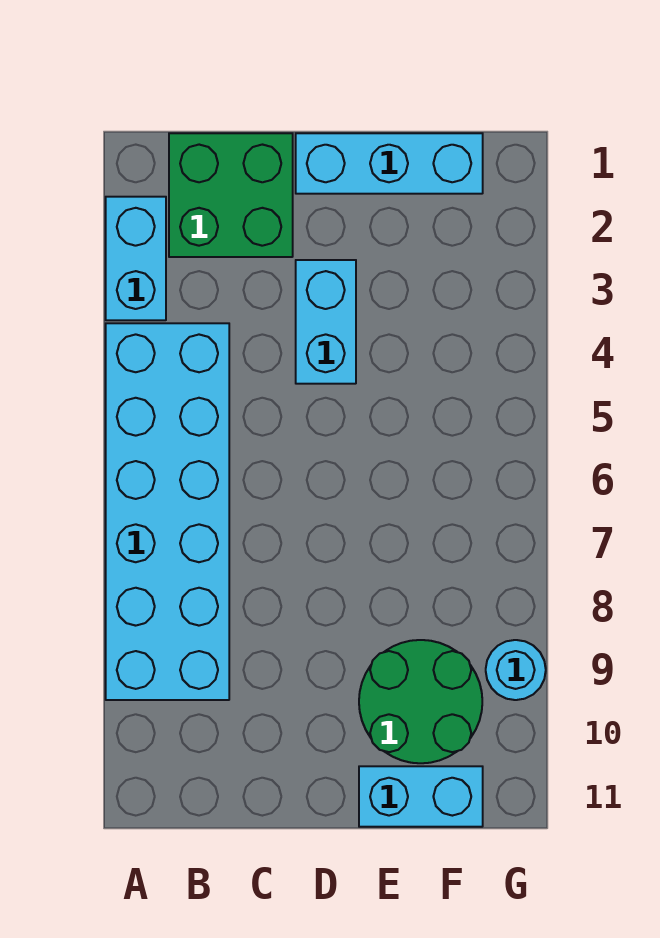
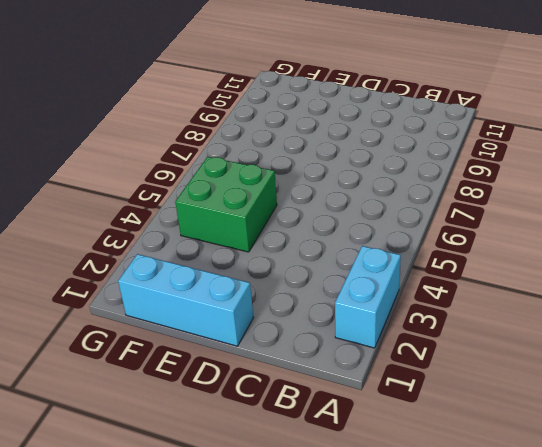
green brick E4:F5 level 1 -> green brick B1:C2 level 1
none -> cyan brick A4:B9 level 1
none -> cyan brick D3:D4 level 1

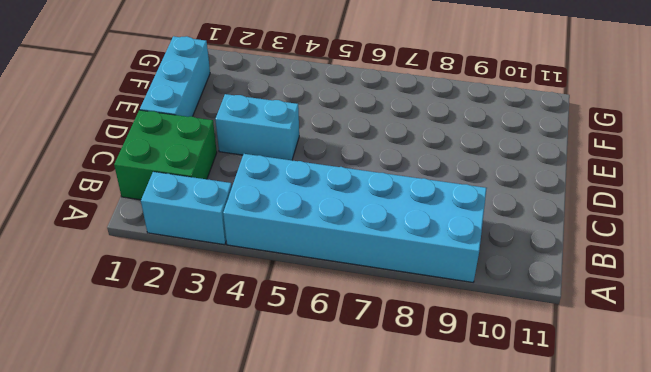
none -> green round brick E9:F10 level 1
none -> cyan brick E11:F11 level 1

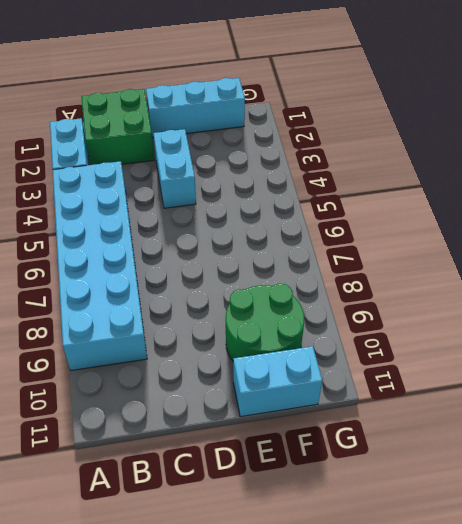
none -> cyan round brick G9 level 1

